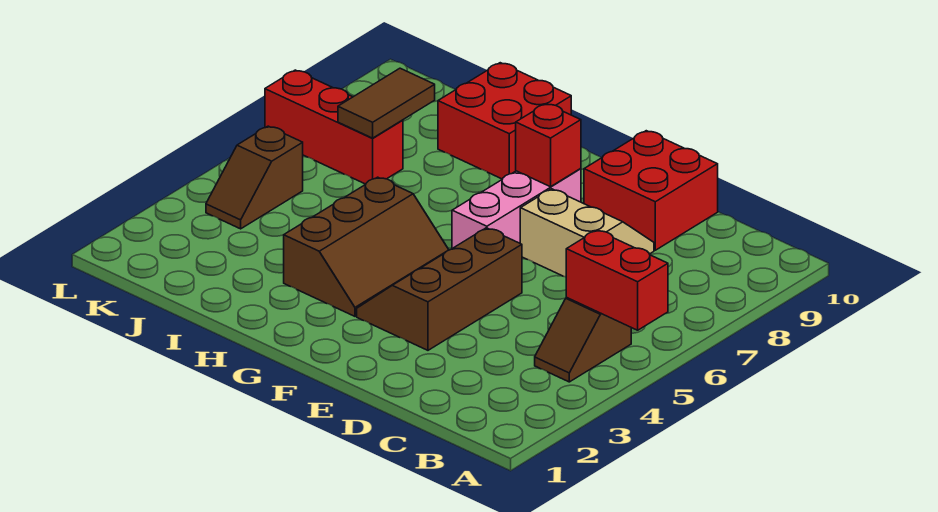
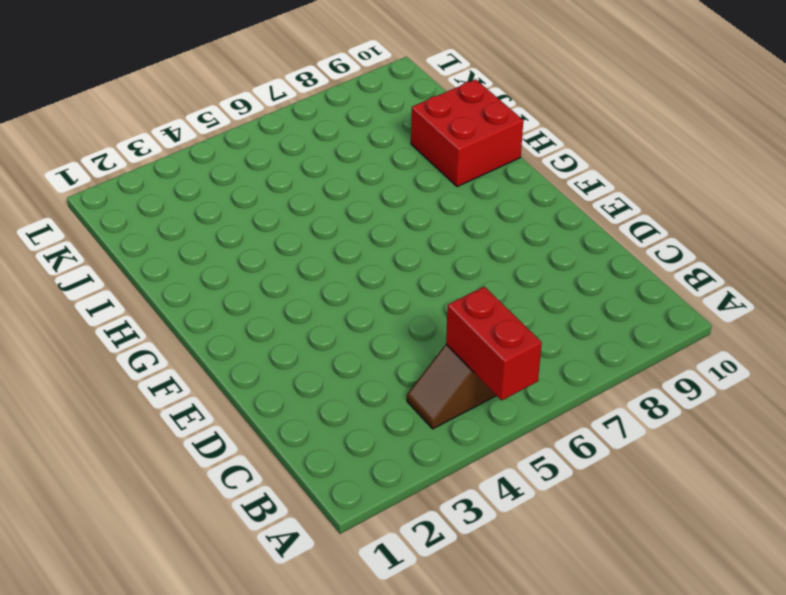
none -> tan slope D7:E8 level 1 top 7
none -> red brick D9:E10 level 1
none -> brown slope E3:F5 level 1 top E

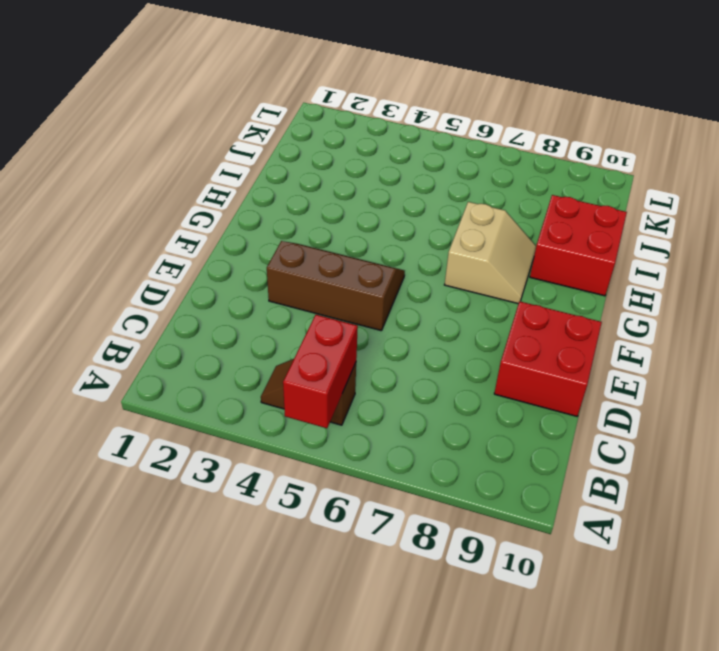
tan slope G7:H8 level 1 top 7 -> tan slope D7:E8 level 1 top 7
none -> pink brick F6:F8 level 1
none -> brown slope G3:H5 level 1 top H
none -> red brick J7:L7 level 1

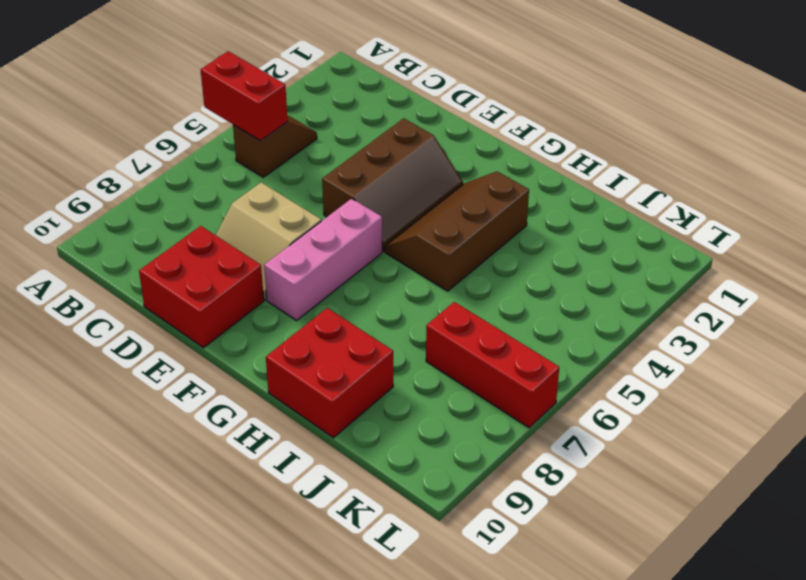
none -> brown slope K4:K5 level 1 top 5
none -> red brick F8 level 2
none -> brown tile J7:J8 level 2

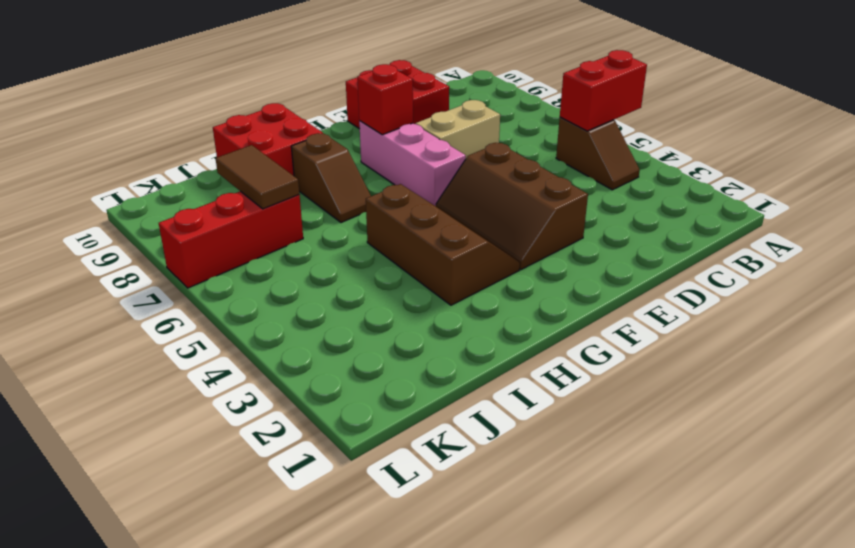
brown slope H7:H8 level 1 top 8 -> brown slope K4:K5 level 1 top 5

